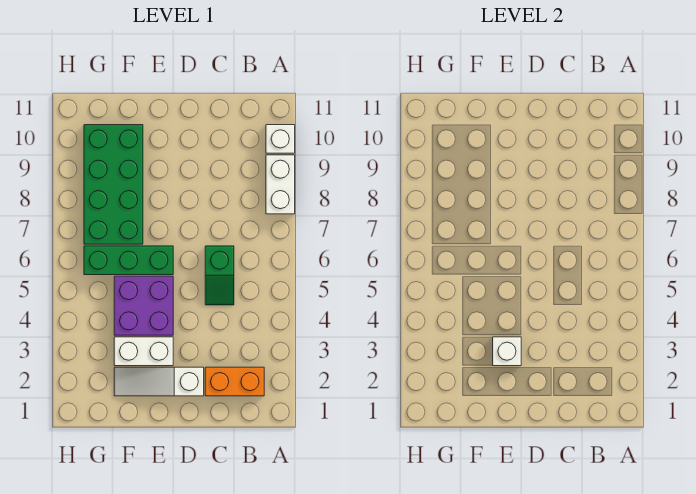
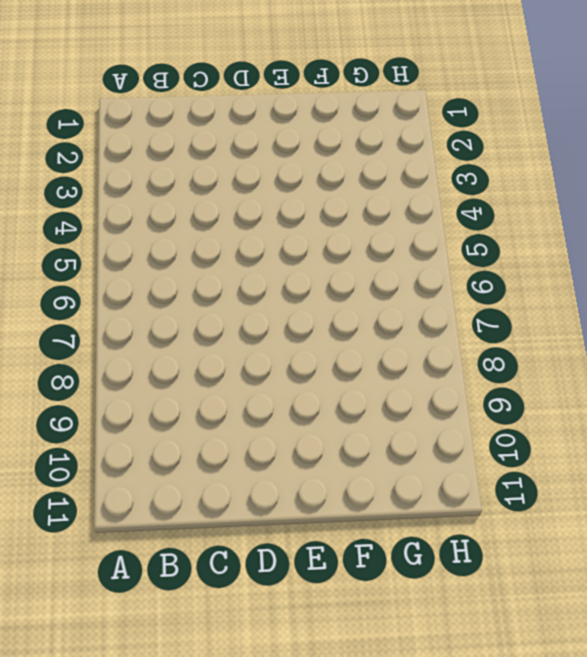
none -> white brick A8:A9 level 1
none -> white brick A10 level 1

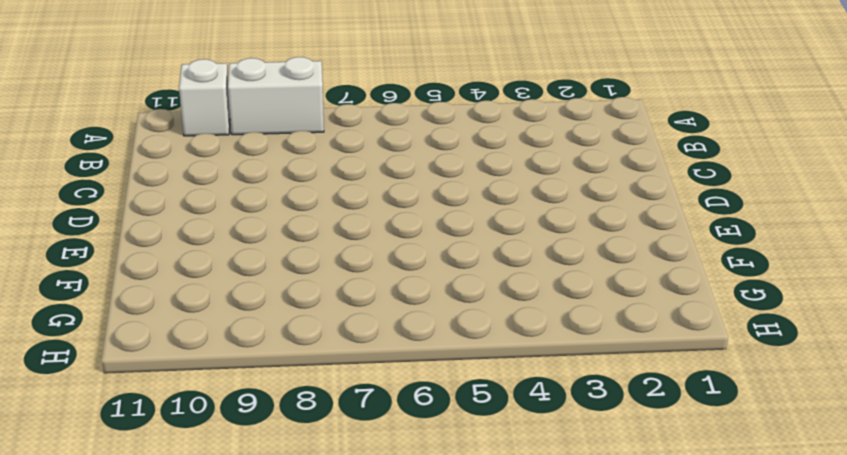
none -> orange brick B2:C2 level 1
none -> green slope C5:C6 level 1 top 6

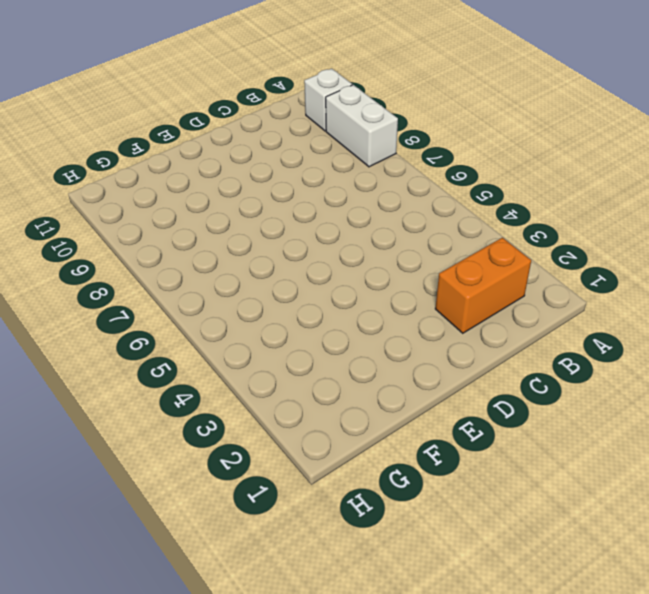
none -> green slope C5:C6 level 1 top 6
none -> white slope D2:F2 level 1 top D

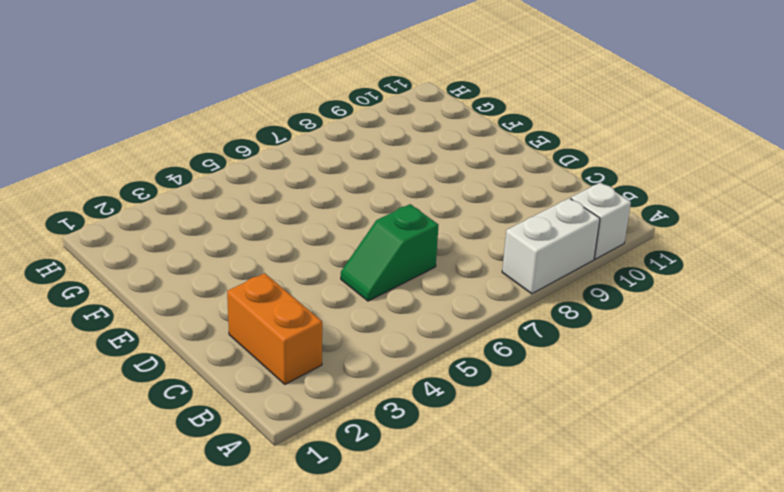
none -> white slope D2:F2 level 1 top D
none -> white brick E3:F3 level 1

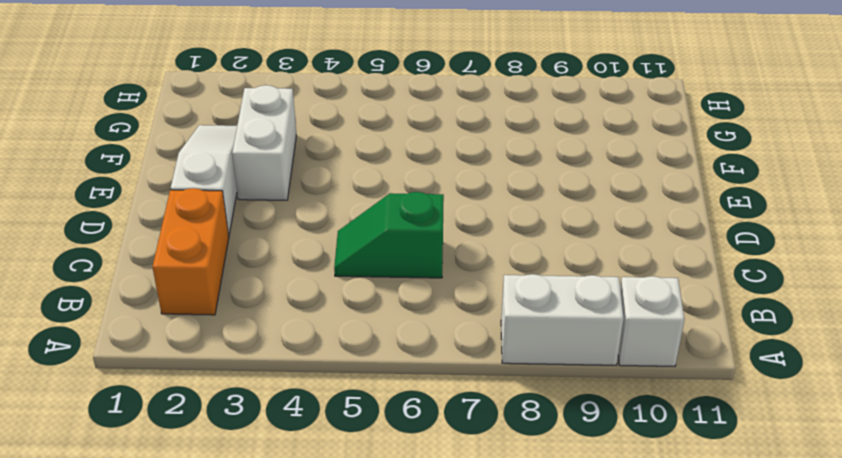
none -> purple brick E4:F5 level 1
none -> green brick E6:G6 level 1

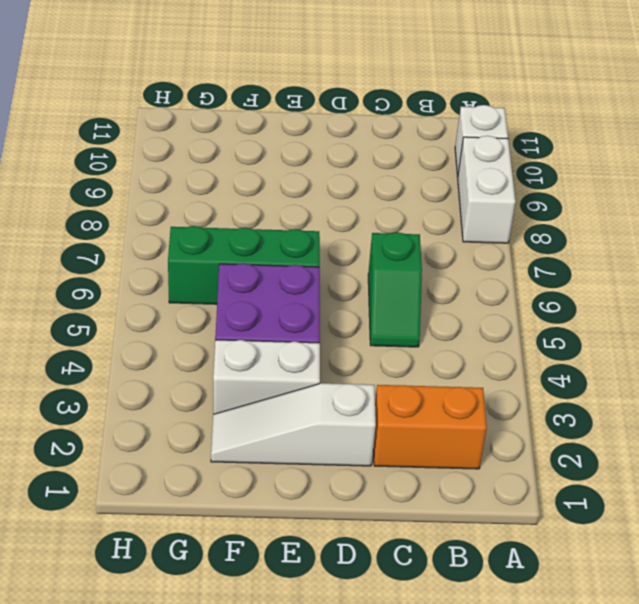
none -> green brick F7:G10 level 1
none -> white brick E3 level 2

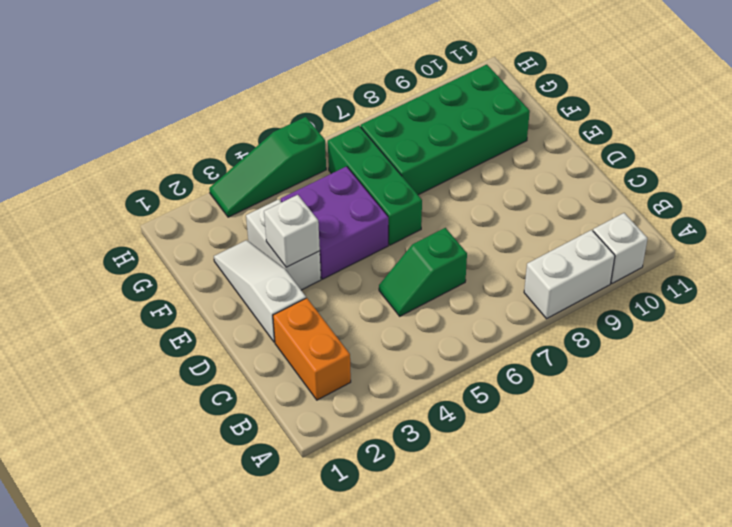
green slope H3:H5 level 1 top 5 -> none

